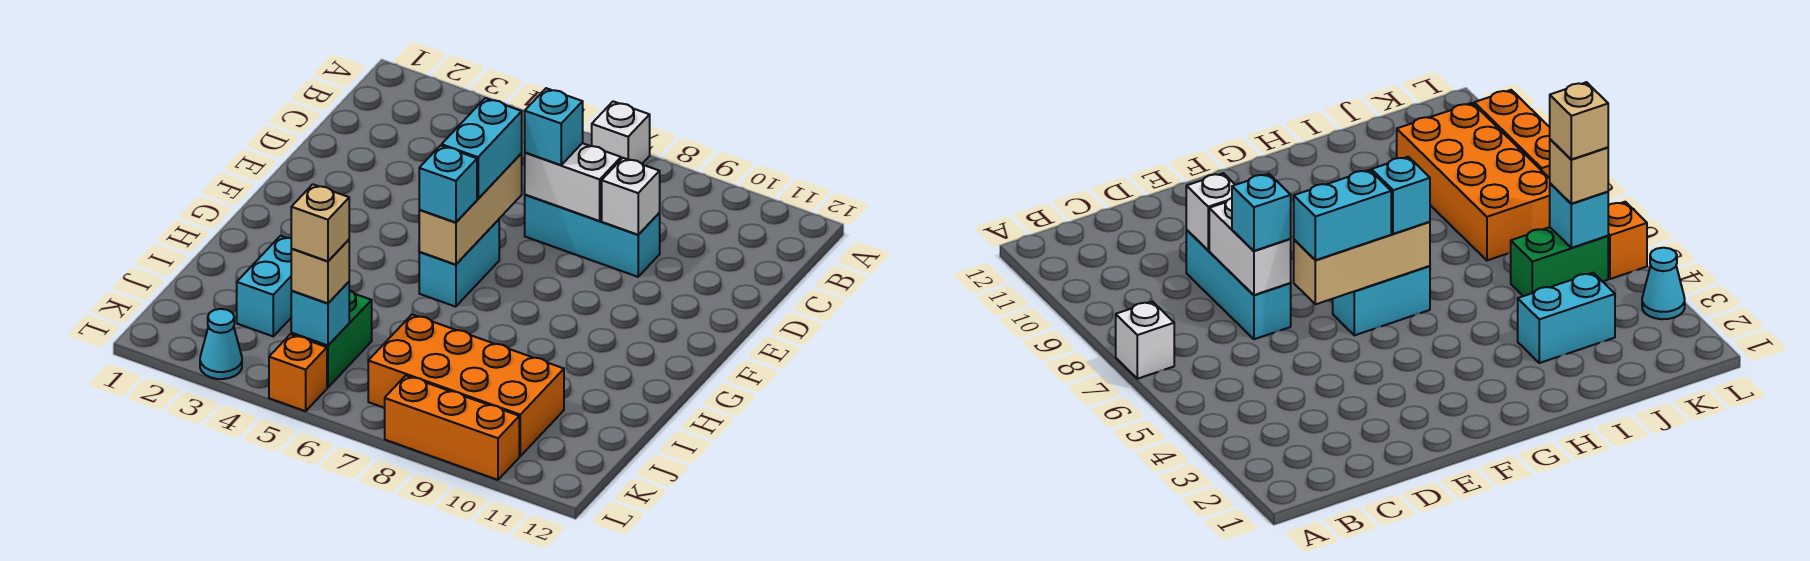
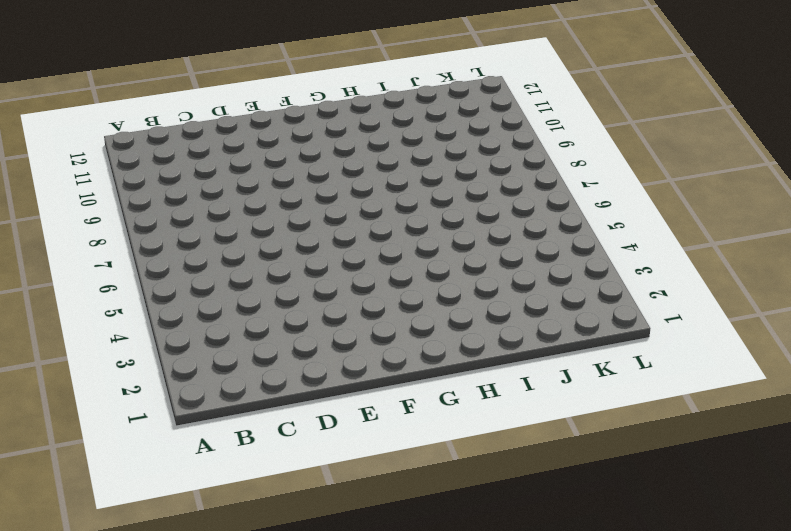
none -> white brick A7 level 1
none -> cyan brick D7:D9 level 1
none -> cyan brick F6:G6 level 1

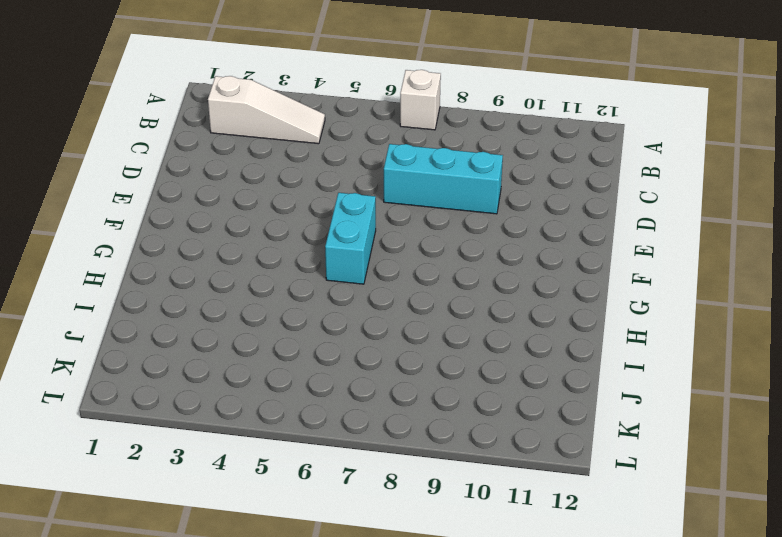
white slope B2:B4 level 1 top 2 -> none
none -> cyan brick I3:J3 level 1
none -> green brick J5:K5 level 1
none -> orange brick J7:K10 level 1

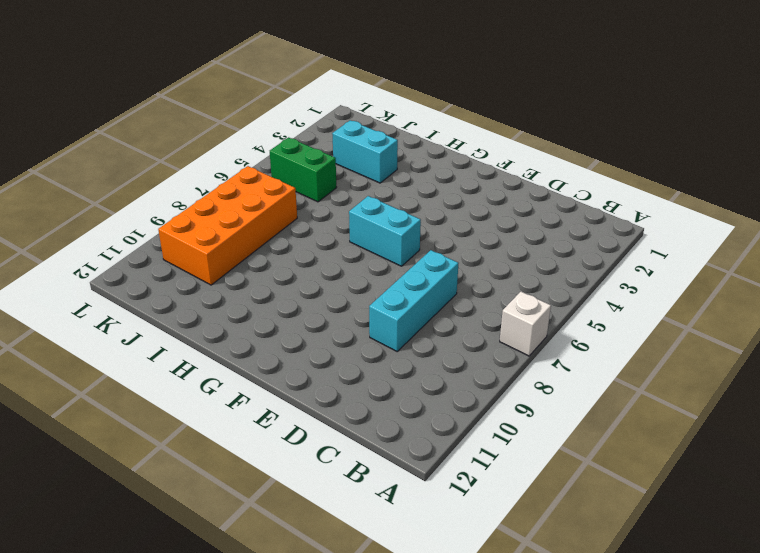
none -> cyan cone L3 level 1
none -> orange brick L5 level 1
none -> orange brick L8:L10 level 1

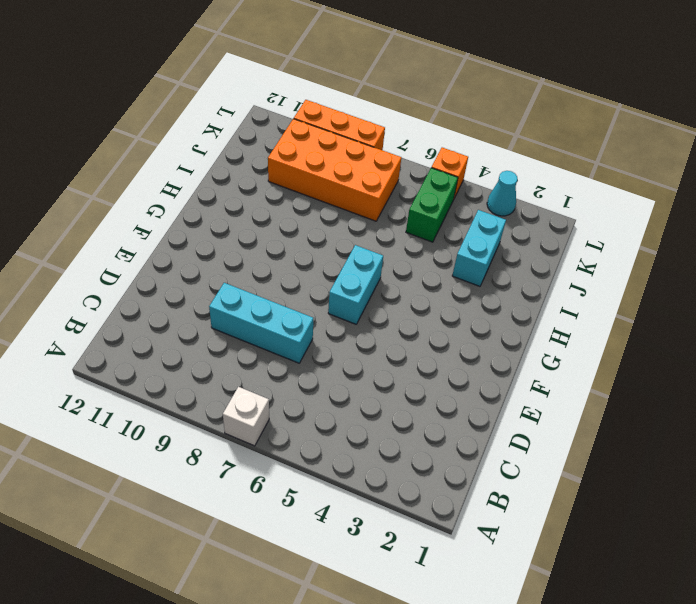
none -> white brick D7:D8 level 2
none -> white brick D9 level 2
none -> tan brick E6:G6 level 2

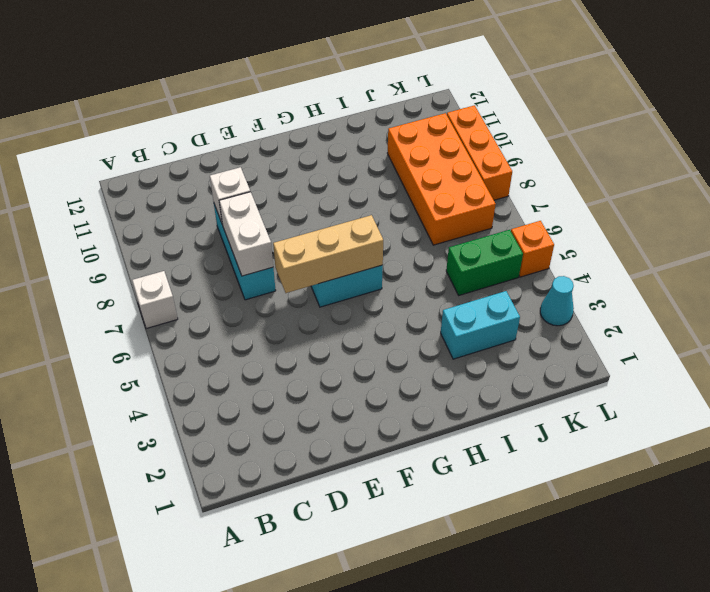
none -> cyan brick K5 level 2
none -> cyan brick D7 level 3
none -> cyan brick E6:F6 level 3

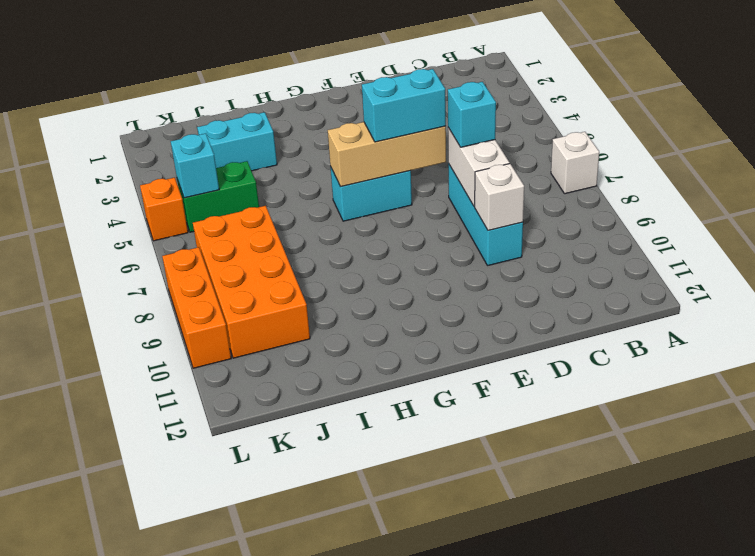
none -> cyan cone L3 level 1
none -> cyan brick G6 level 3
none -> tan brick K5 level 3

